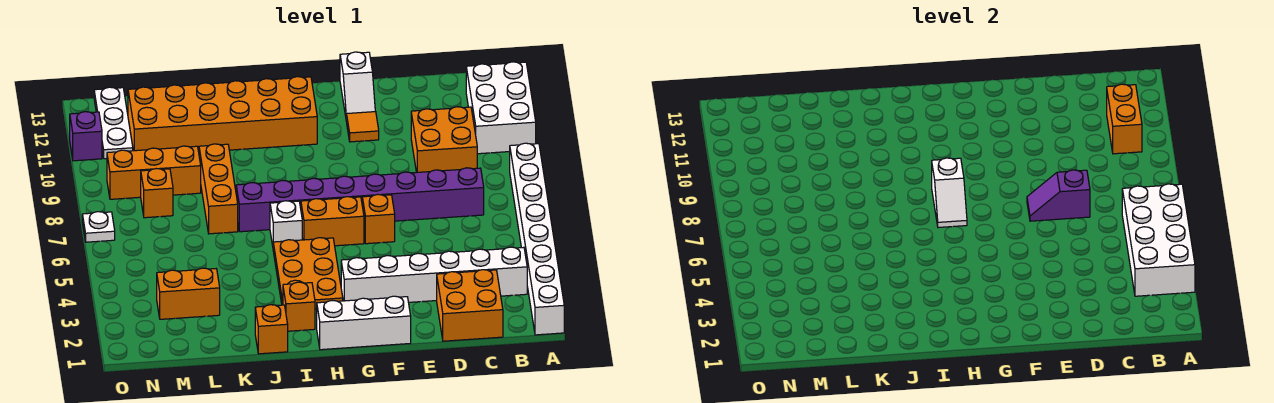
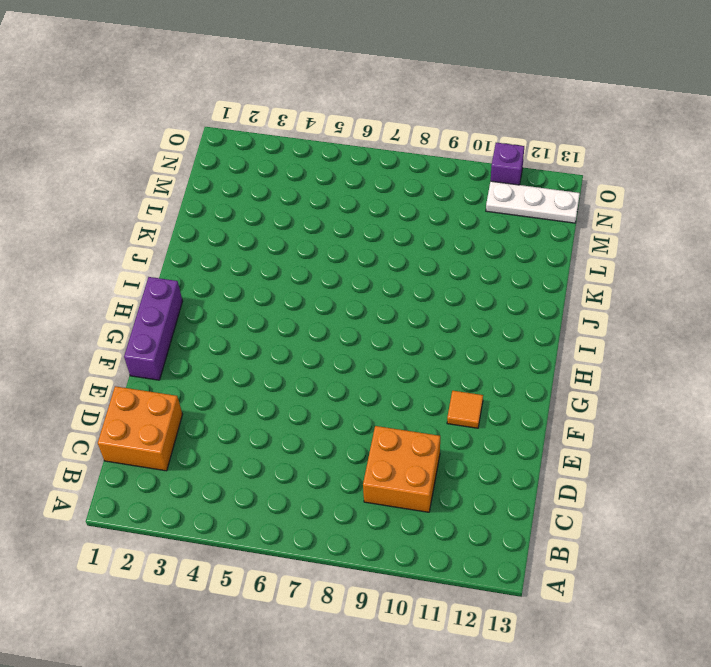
purple brick F1:H1 level 1 -> white brick F1:H1 level 1
none -> white brick A1:A8 level 1
none -> white brick A10:B12 level 1
none -> white brick B3:G3 level 1

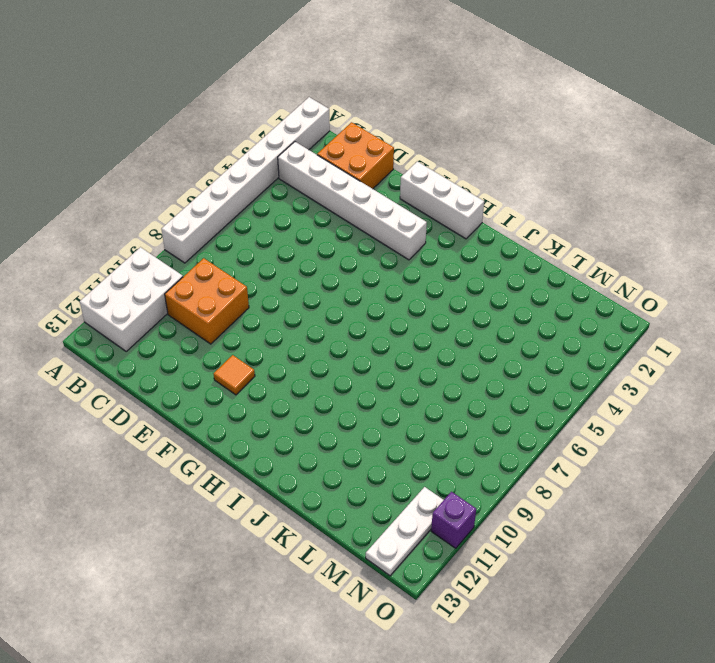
none -> purple brick C7:J7 level 1
none -> orange brick F6 level 1
none -> white slope F12:F13 level 1 top 13

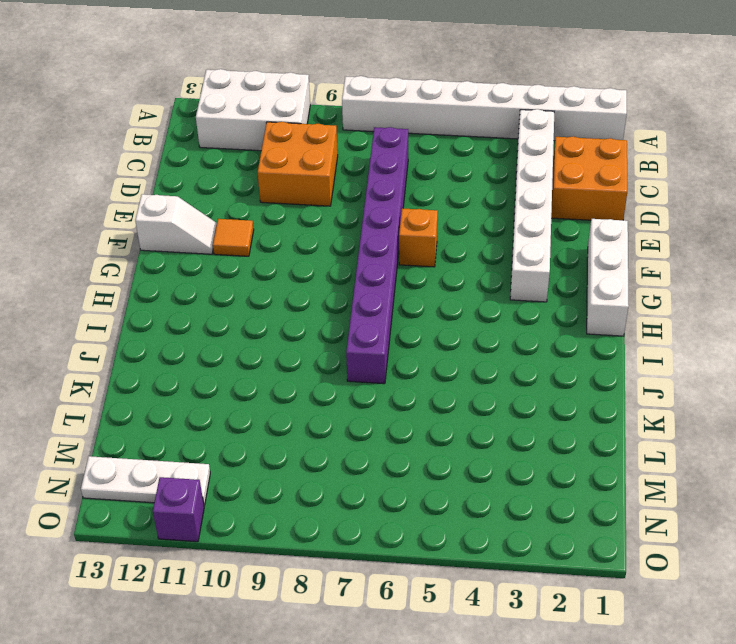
none -> orange brick G6:H6 level 1
none -> orange plate H3:I5 level 1
none -> orange brick H11:M12 level 1

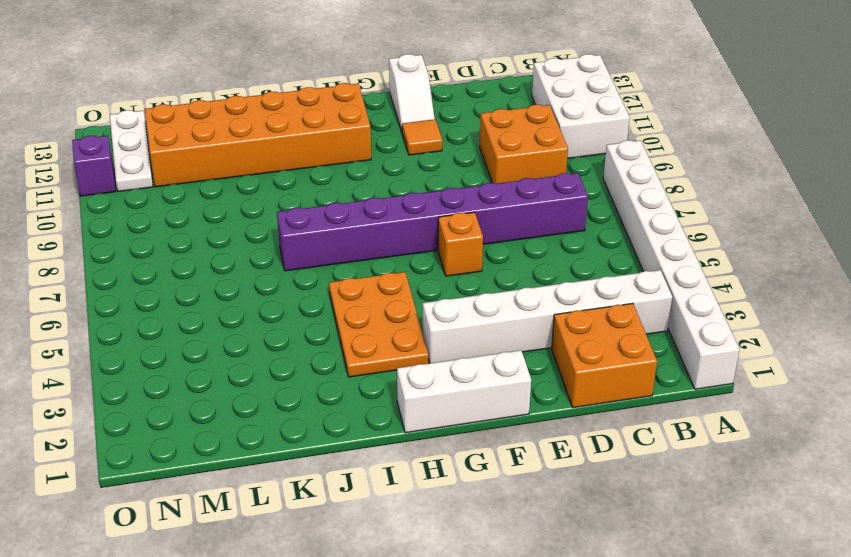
none -> orange brick G6:H6 level 1
none -> orange brick I2 level 1
none -> white brick I6 level 1

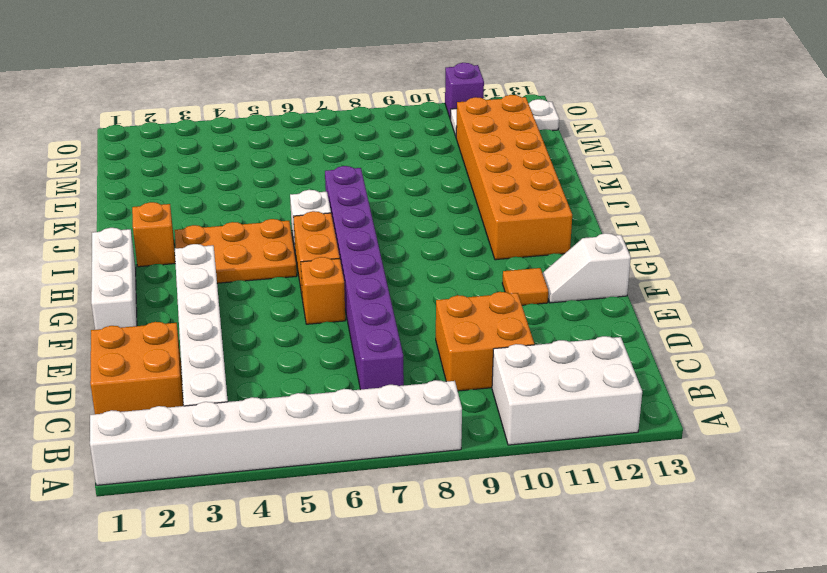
none -> orange brick J1 level 1
none -> orange brick K7:K9 level 1
none -> orange brick L3:M3 level 1

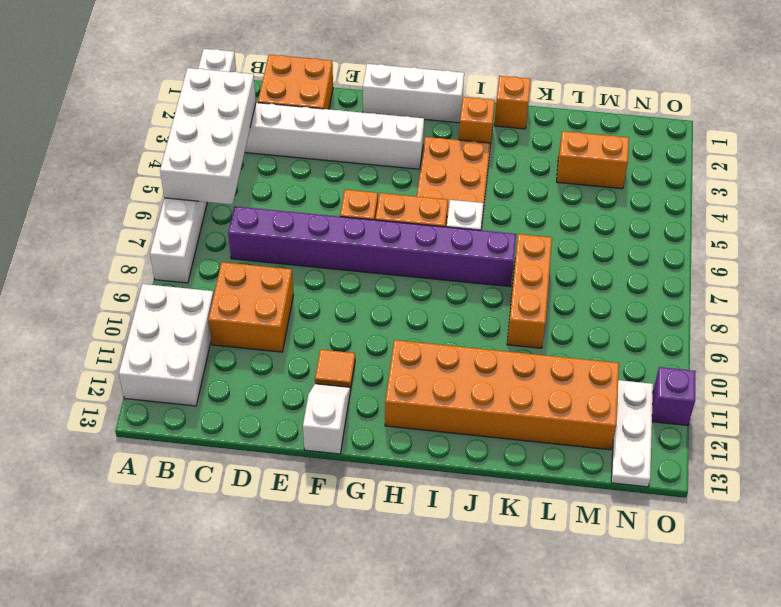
none -> orange brick L9:N9 level 1
none -> orange brick M8 level 1
none -> white plate O7 level 1

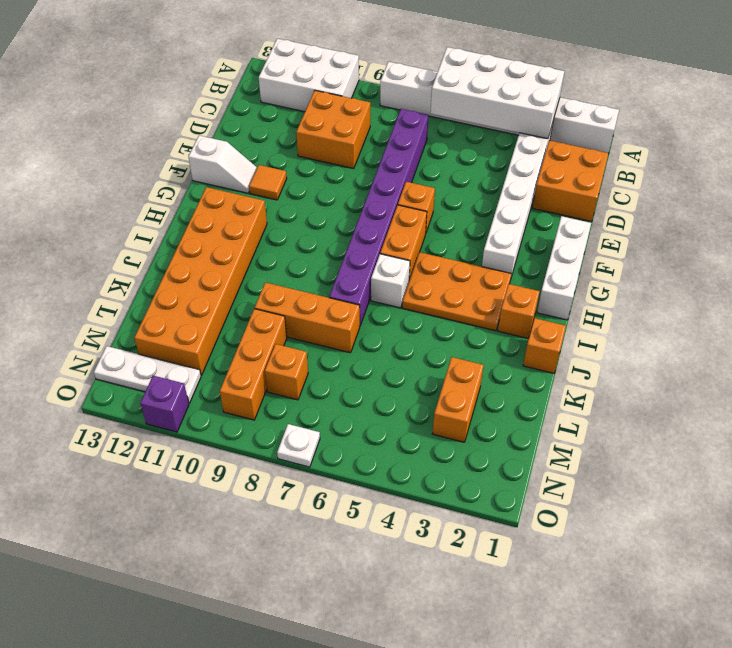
none -> orange brick B10:B11 level 2
none -> purple slope D7:E7 level 2 top D
none -> white slope H7:H8 level 2 top 8

